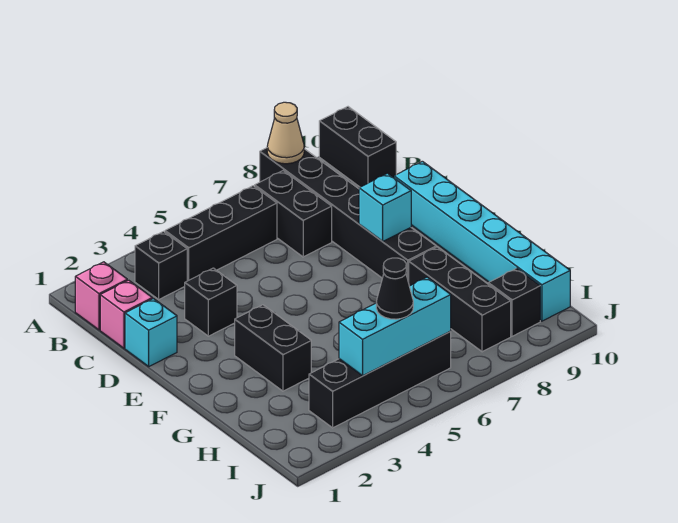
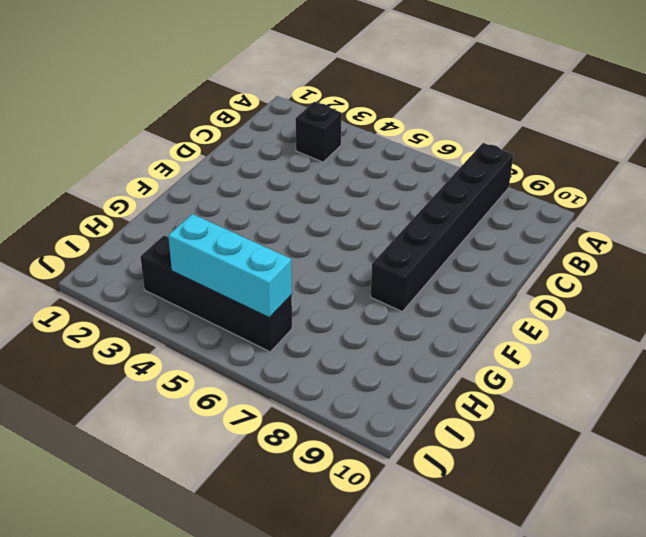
none -> black brick A10:B10 level 1
none -> pink brick B1 level 1
none -> black brick B4:B6 level 1

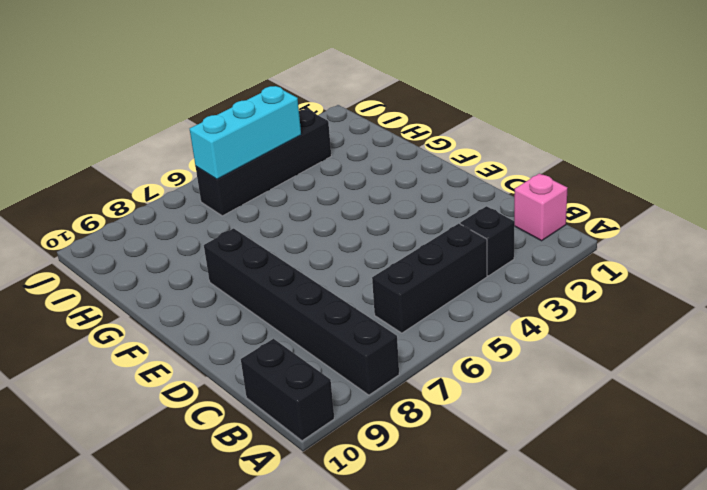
none -> black brick B7:C7 level 1
none -> pink brick C1 level 1
none -> cyan brick D1 level 1

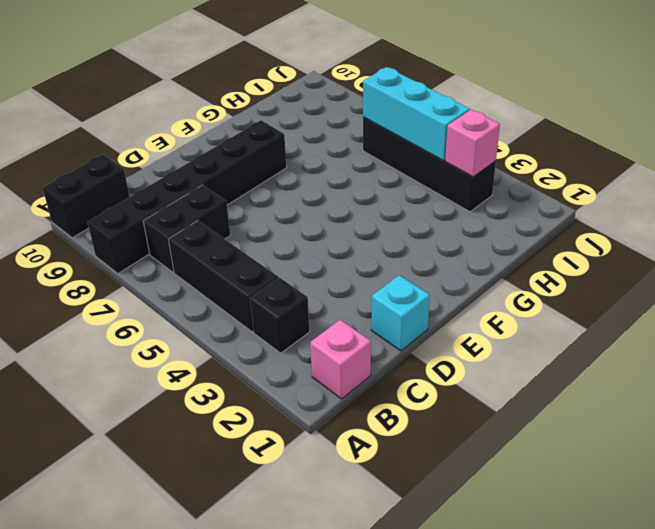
pink brick I3 level 2 -> pink brick C1 level 1
none -> black brick D3 level 1
none -> cyan brick D10:I10 level 1
none -> black brick F3:G3 level 1

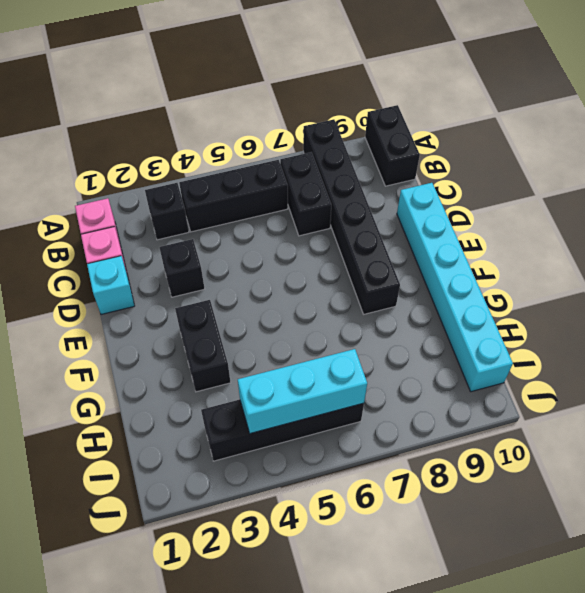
none -> black brick G8:I8 level 1
none -> black brick I9 level 1
none -> tan cone A8 level 2

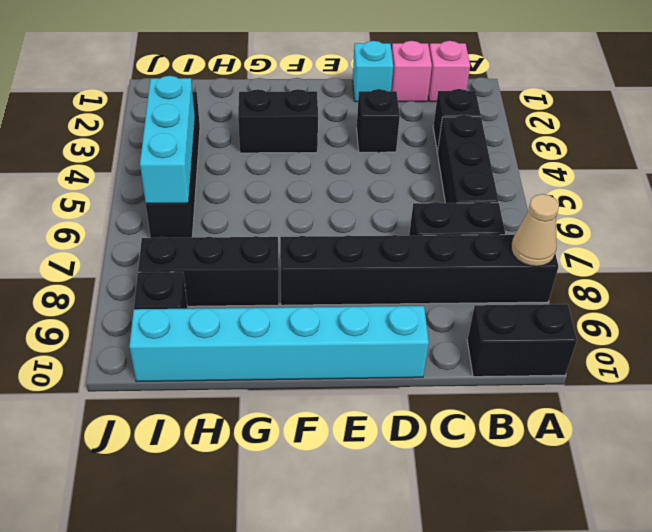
none -> cyan brick E8 level 2
none -> black cone I5 level 3

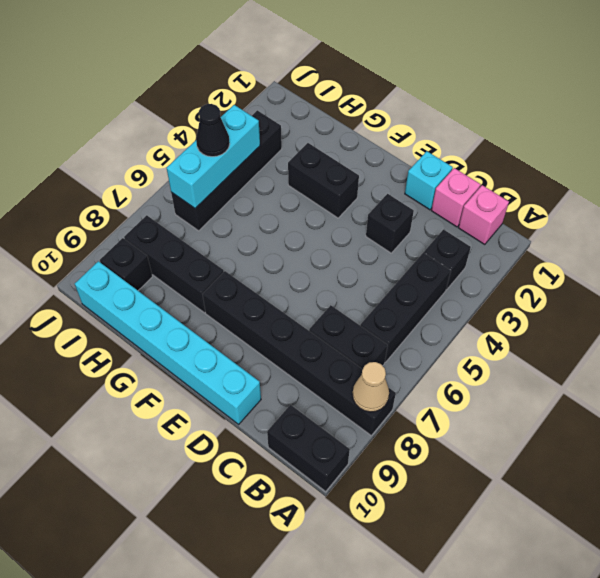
none -> cyan brick E8 level 2

